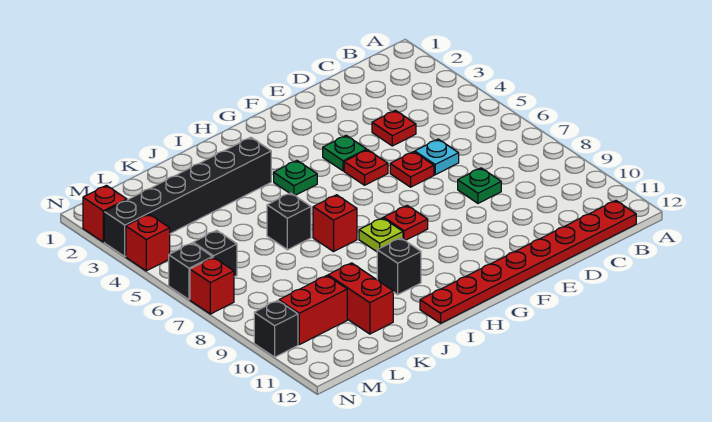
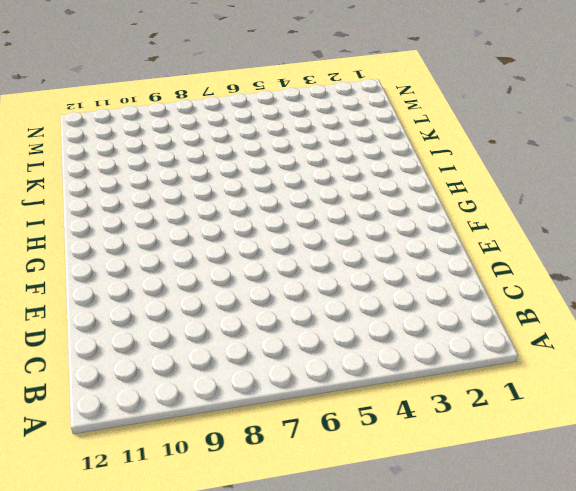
none -> red plate B12:I12 level 1
none -> red plate D4 level 1
none -> cyan plate D6 level 1

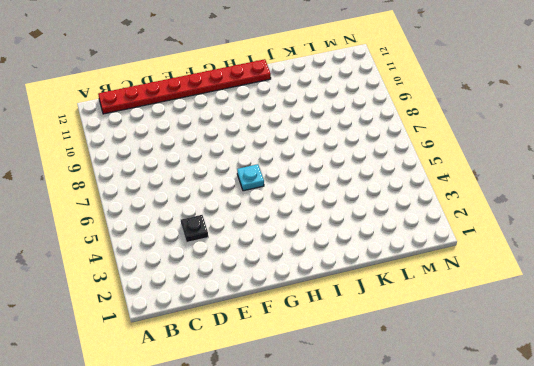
black plate D4 level 1 -> red plate D4 level 1
cyan plate G6 level 1 -> cyan plate D6 level 1
none -> green plate D8 level 1
none -> red plate E6 level 1
none -> green plate F4 level 1

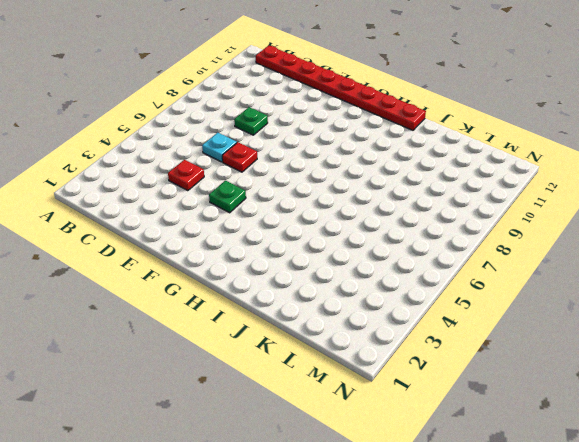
none -> red plate F5 level 1
none -> red plate G8 level 1
none -> green plate H4 level 1

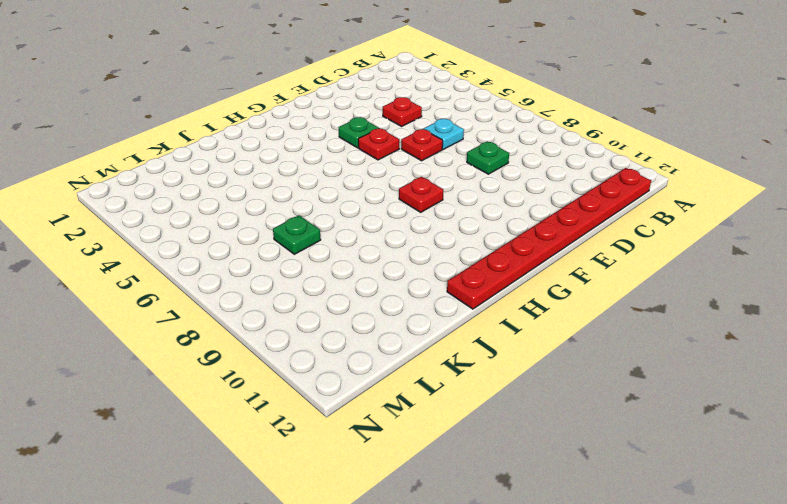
green plate K7 level 1 -> green plate H4 level 1
none -> lime plate H8 level 1
none -> black brick I3:N3 level 1
none -> red brick I7 level 1

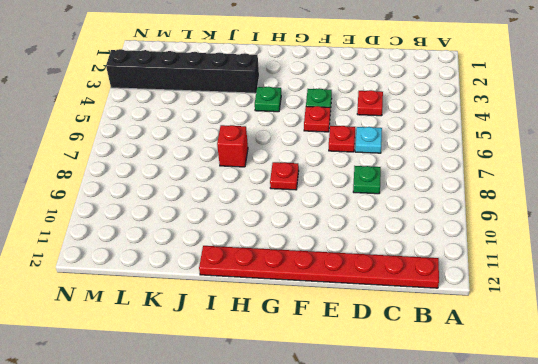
none -> lime plate H8 level 1
none -> black brick I10 level 1
none -> black brick J6 level 1

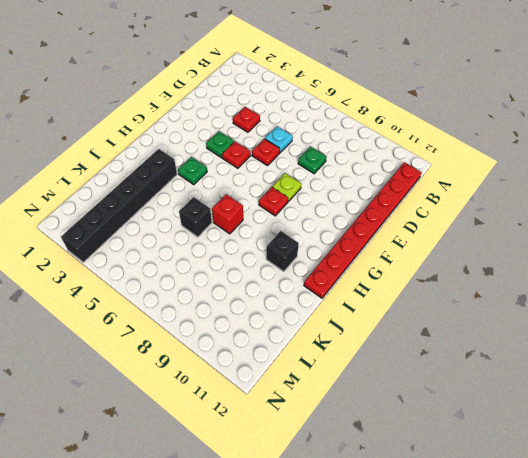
lime plate F8 level 1 -> lime plate H8 level 1
none -> red brick K10:K11 level 1
none -> red brick L10:M10 level 1
none -> black brick M6 level 1

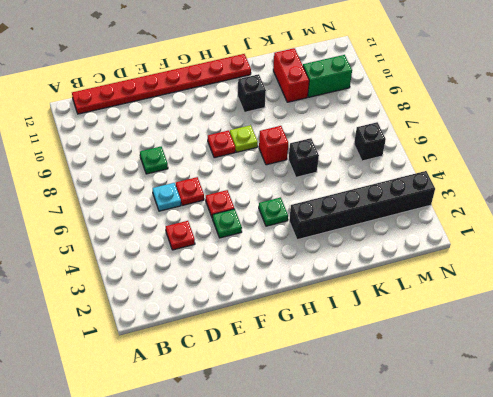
green brick L10:M10 level 1 -> red brick L10:M10 level 1
none -> red brick N2 level 1
none -> red brick N4 level 1
none -> black brick N6 level 1

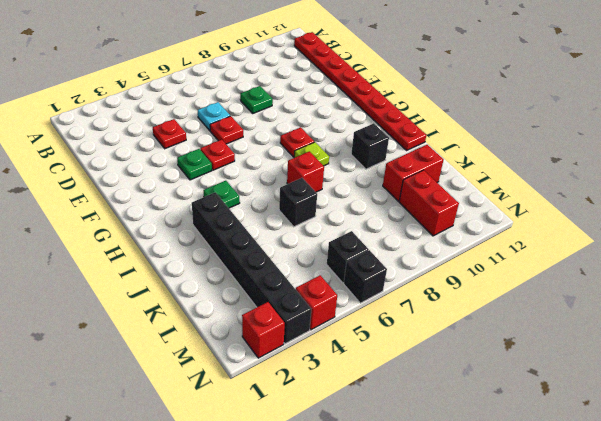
none -> red brick N7 level 1
none -> black brick N10 level 1

